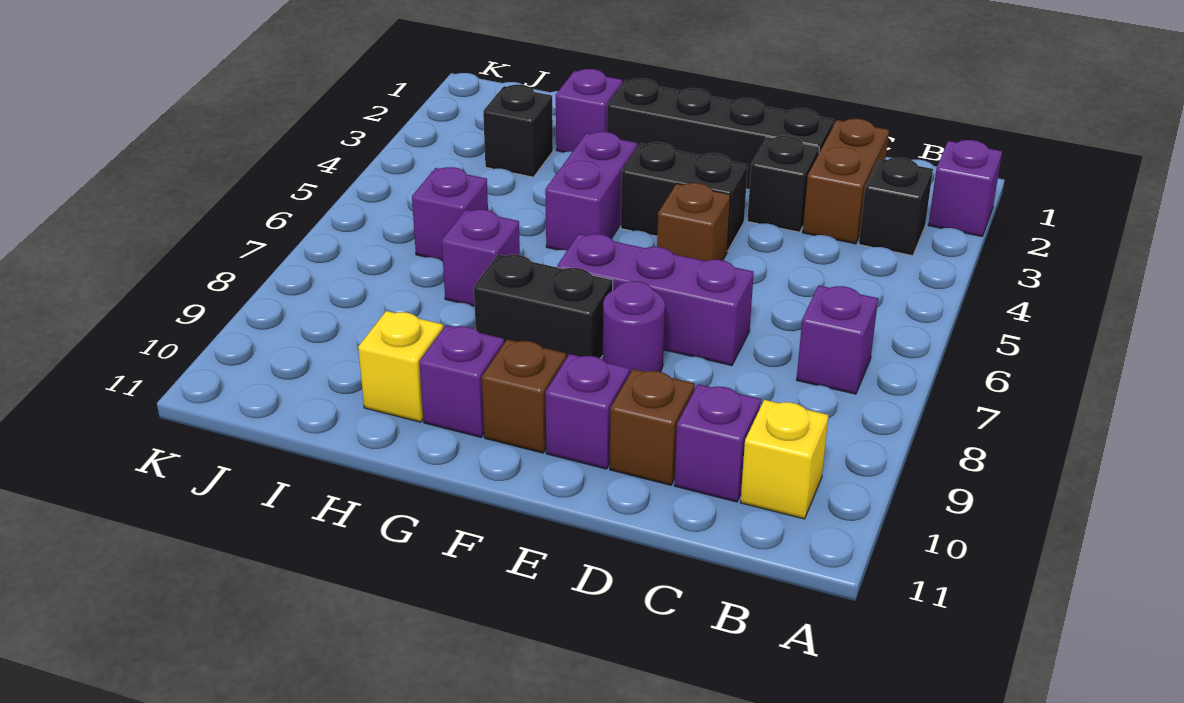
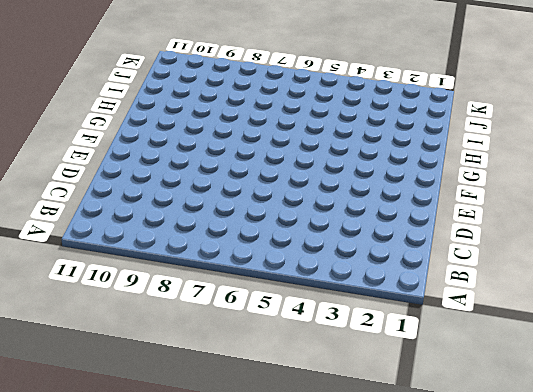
none -> purple brick A2 level 1
none -> black brick B3 level 1
none -> purple brick B7 level 1

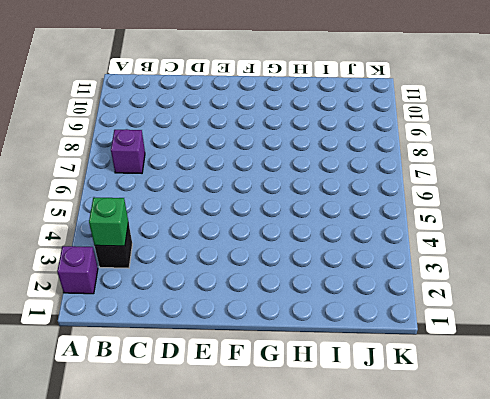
green brick B3 level 2 -> none
none -> yellow brick B10 level 1
none -> brown brick C2:C3 level 1
none -> purple brick C10 level 1

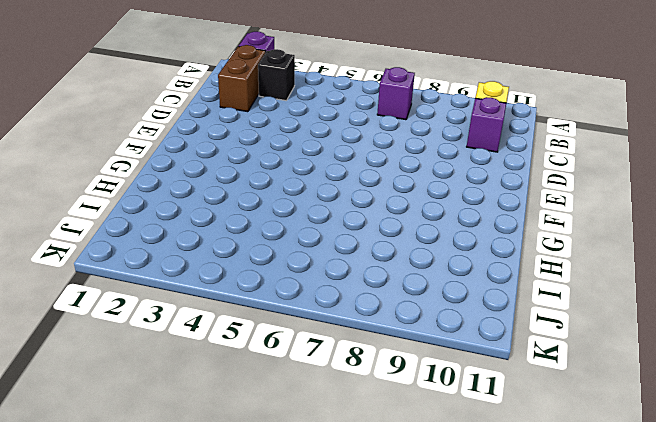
brown brick B2:C2 level 1 -> brown brick C2:C3 level 1
none -> black brick D2:G2 level 1
none -> black brick D3 level 1
none -> purple brick D7:F7 level 1

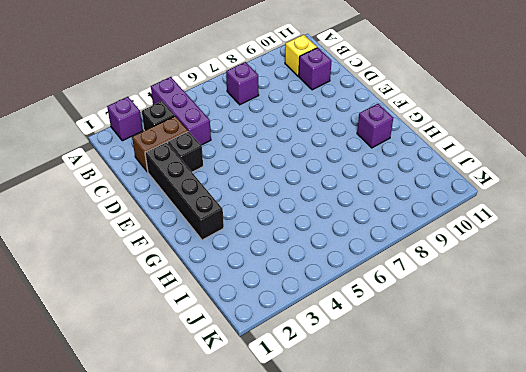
purple brick A4:C4 level 1 -> purple brick D7:F7 level 1
none -> brown brick D10 level 1
none -> black brick E4:F4 level 1
none -> brown brick E5 level 1

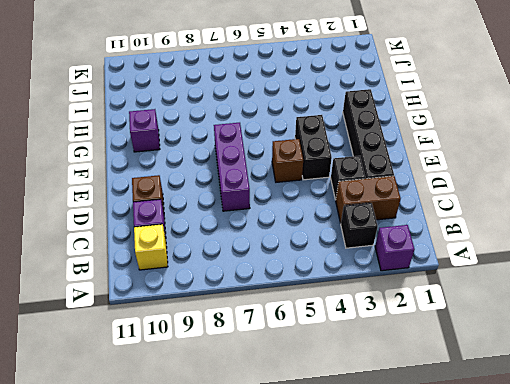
none -> purple brick B7 level 1
none -> purple round brick E8 level 1
none -> purple brick E10 level 1

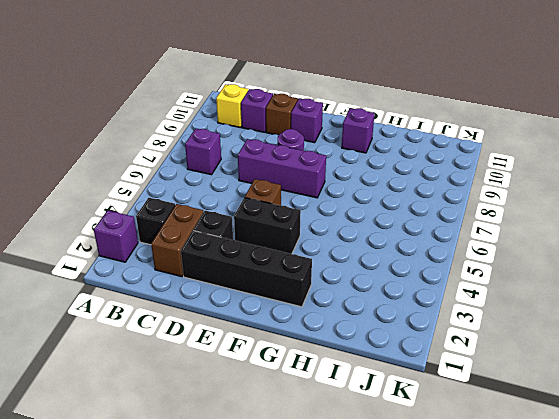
none -> black brick F8:G8 level 1
none -> brown brick F10 level 1
none -> purple brick G4:G5 level 1

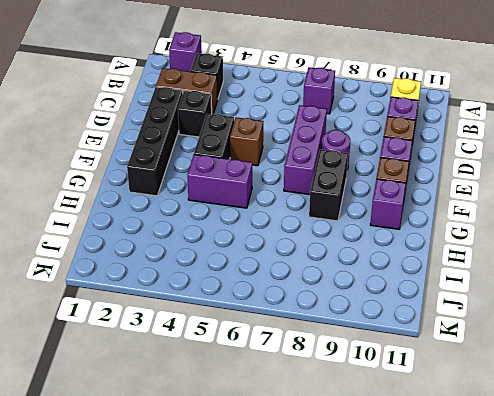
none -> purple brick H2 level 1
none -> purple brick H7 level 1
none -> yellow brick H10 level 1

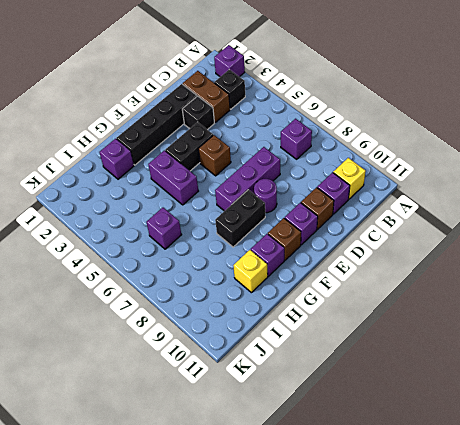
none -> purple brick H7 level 1
none -> black brick I3 level 1

